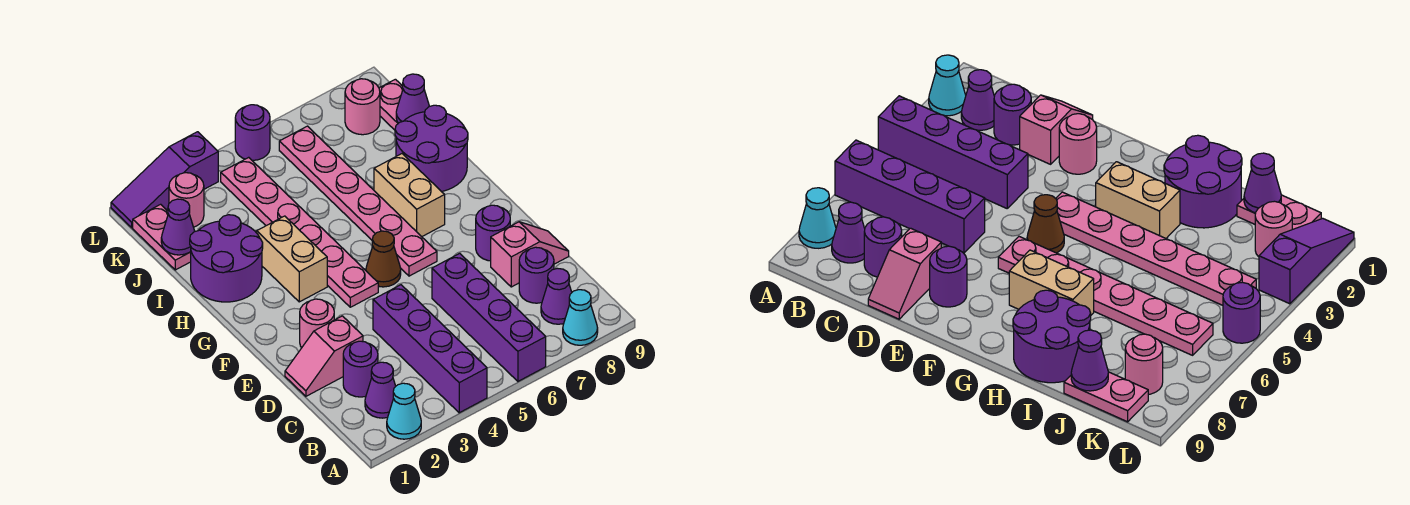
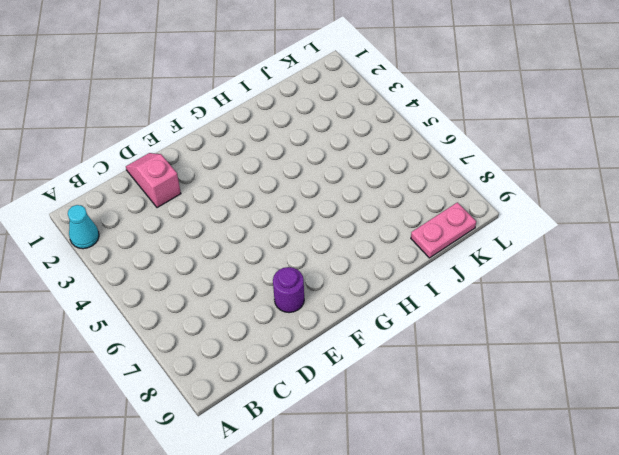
none -> purple brick A4:D4 level 1
none -> purple brick A6:D6 level 1
none -> cyan cone A8 level 1

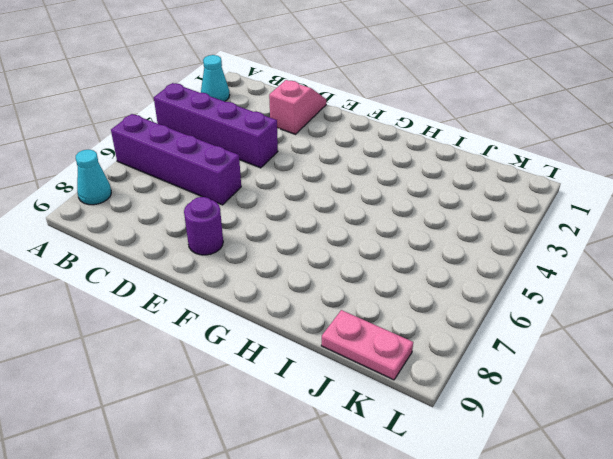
none -> purple cone B2 level 1
none -> purple cone B8 level 1
none -> purple round brick C2 level 1

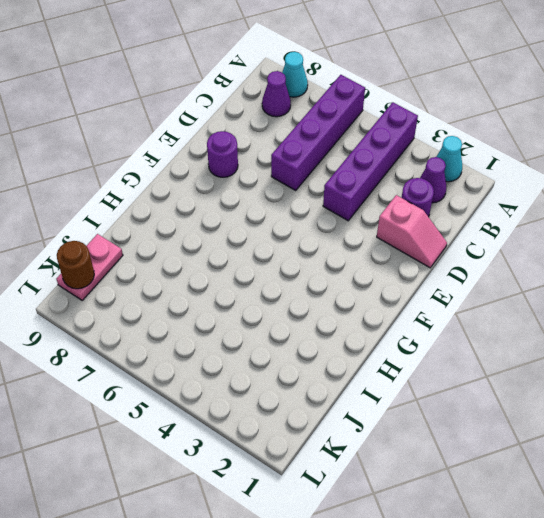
brown round brick K9 level 2 -> none
none -> purple round brick C8 level 1
none -> pink slope D8:D9 level 1 top 8
none -> pink round brick E2 level 1

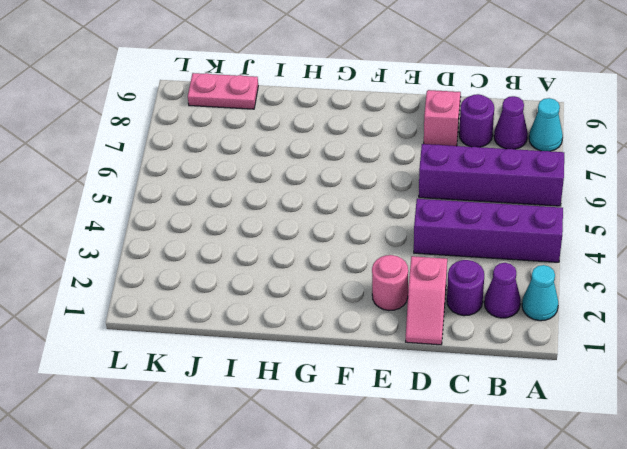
none -> purple round brick E8 level 1
none -> pink plate F4:K4 level 1
none -> brown cone F5 level 1

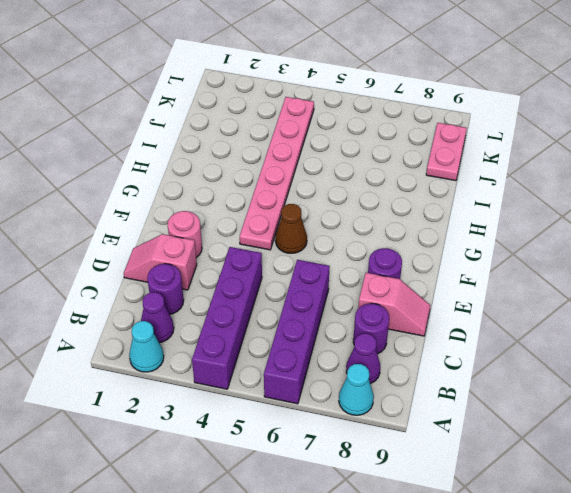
none -> pink plate F6:K6 level 1
none -> tan brick G3:H3 level 1
none -> tan brick G7:H7 level 1

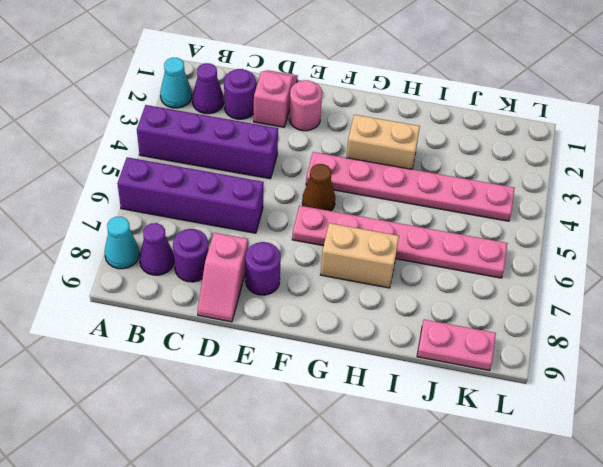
none -> purple round brick H1:I2 level 1
none -> purple round brick H8:I9 level 1
none -> pink plate J1:K1 level 1

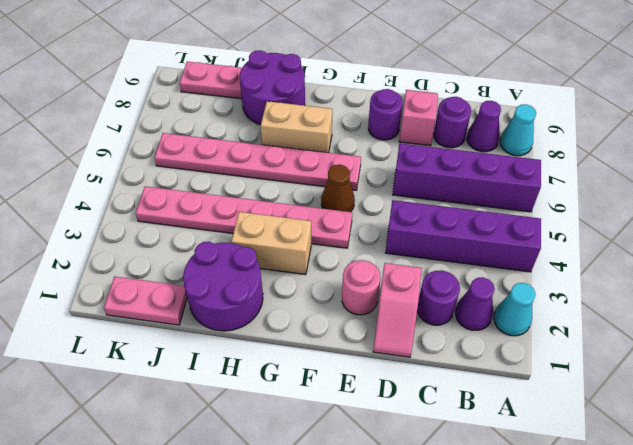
none -> pink round brick K2 level 1
none -> pink round brick K8 level 1
none -> purple slope L1:L3 level 1 top 3

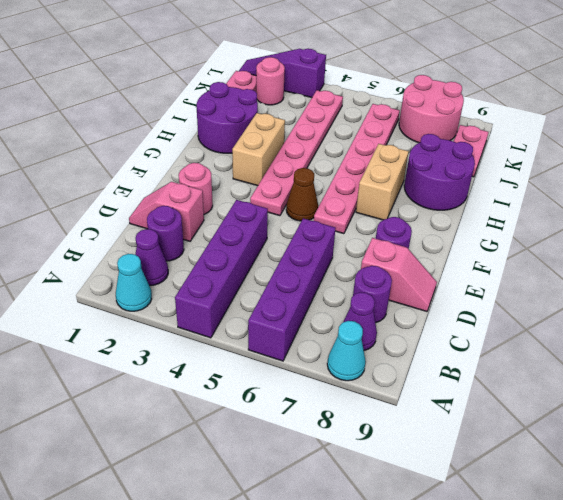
pink round brick K7:L8 level 1 -> pink round brick K8 level 1
none -> purple round brick L5 level 1
none -> purple cone J1 level 2
none -> purple cone J9 level 2

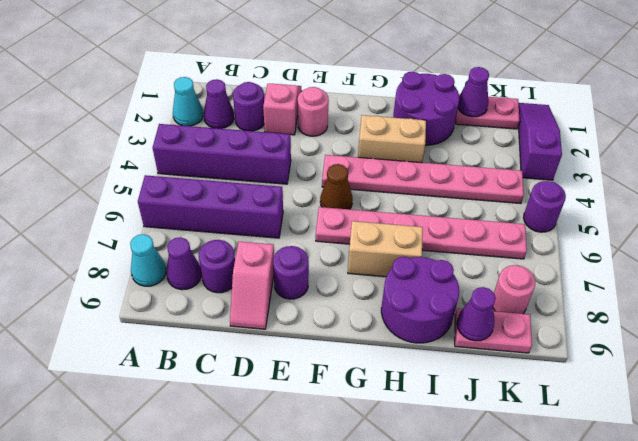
none -> pink round brick K2 level 1

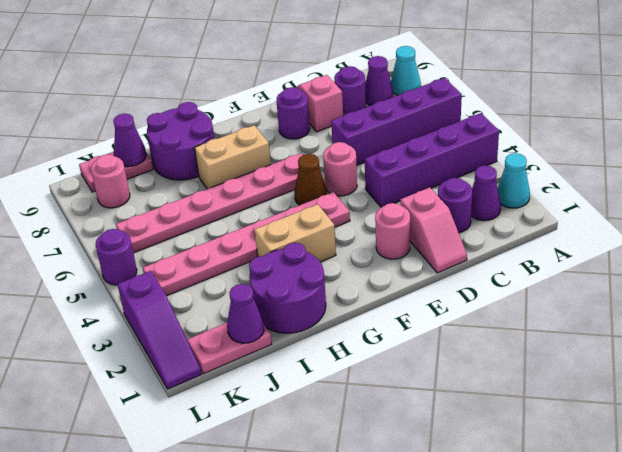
pink round brick E5 level 1 -> pink round brick K2 level 1

